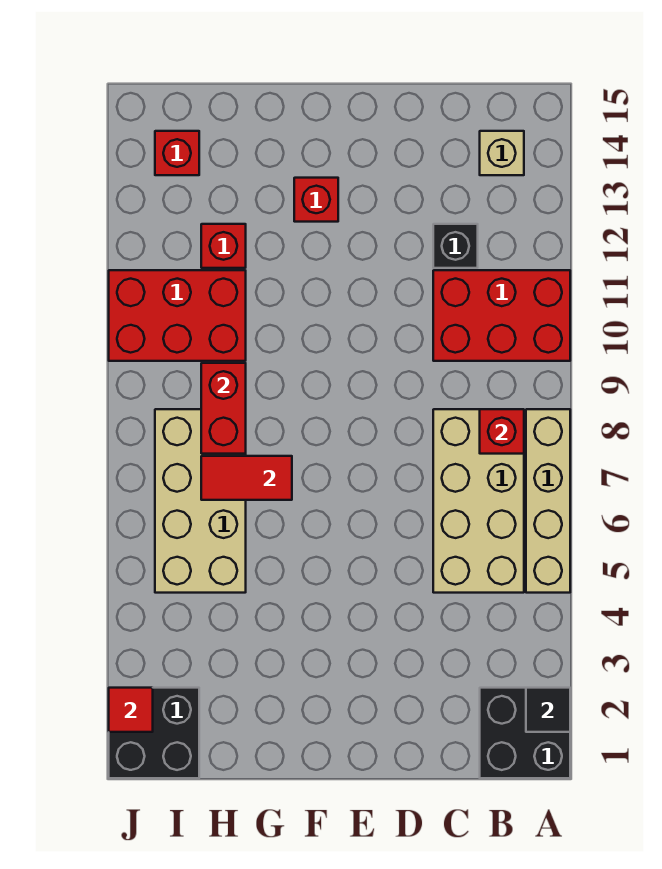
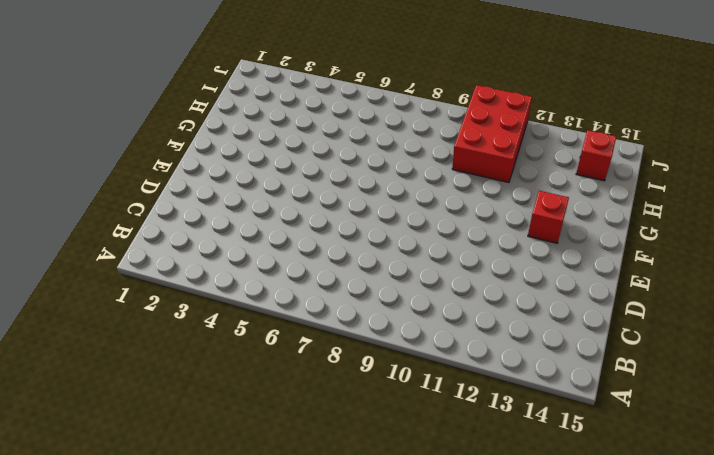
none -> black brick A1:B2 level 1
none -> tan brick A5:A8 level 1
none -> red brick A10:C11 level 1

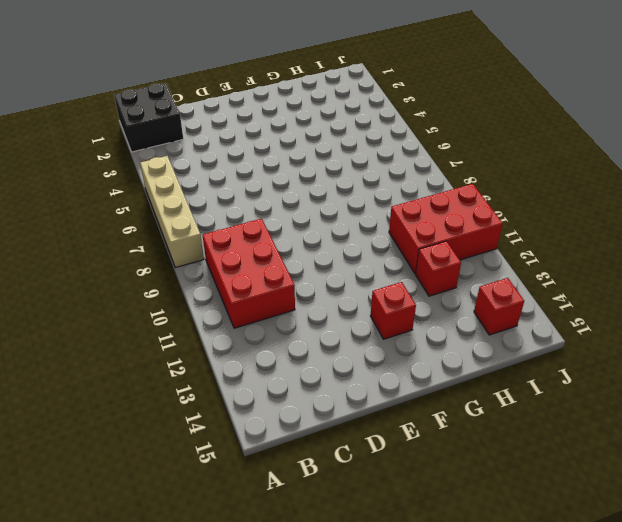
red brick B9:C11 level 1 -> red brick A10:C11 level 1
none -> tan brick B5:C8 level 1
none -> tan brick B14 level 1
none -> black brick C12 level 1

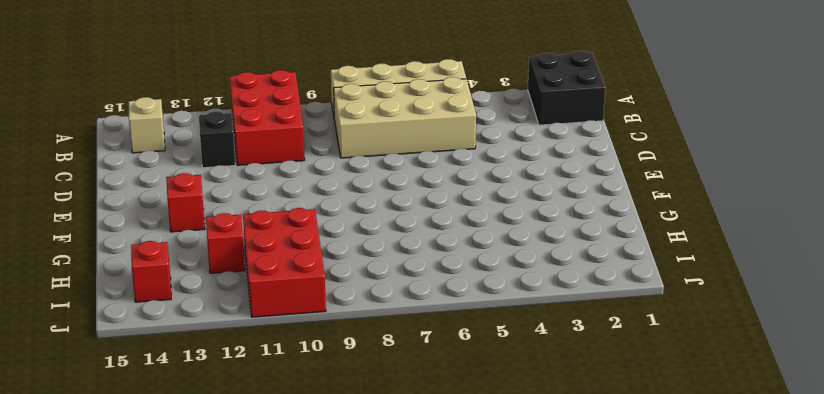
none -> tan brick H5:I8 level 1
none -> black brick I1:J2 level 1
none -> black tile A2 level 2

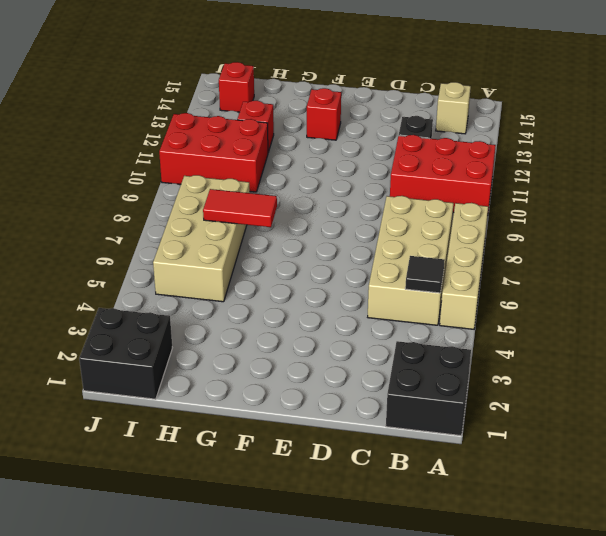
black tile B5 level 2 -> black tile A2 level 2
none -> red brick B8 level 2
none -> red brick H8:H9 level 2
none -> red tile J2 level 2

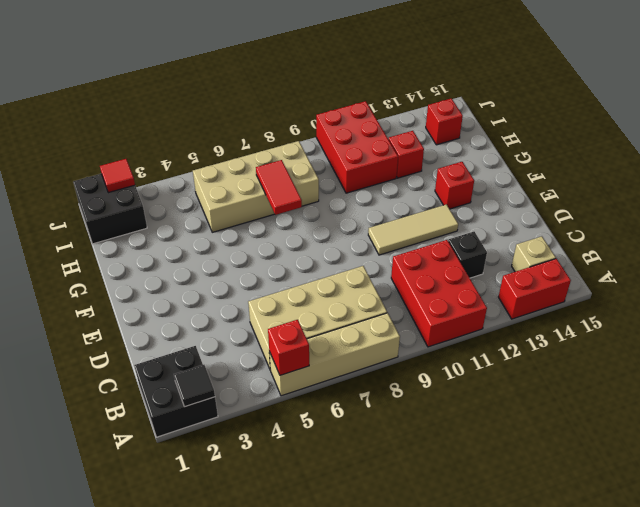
red brick A5 level 2 -> red brick B8 level 2
red brick A13:A14 level 1 -> red brick H8:H9 level 2
tan tile E10:E12 level 1 -> none

